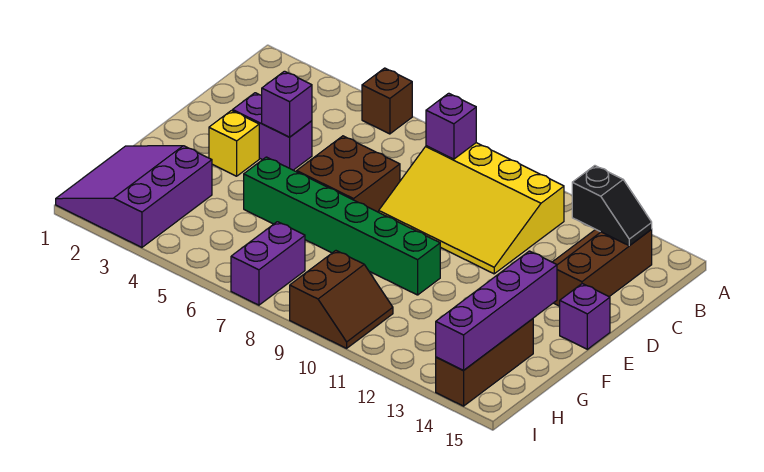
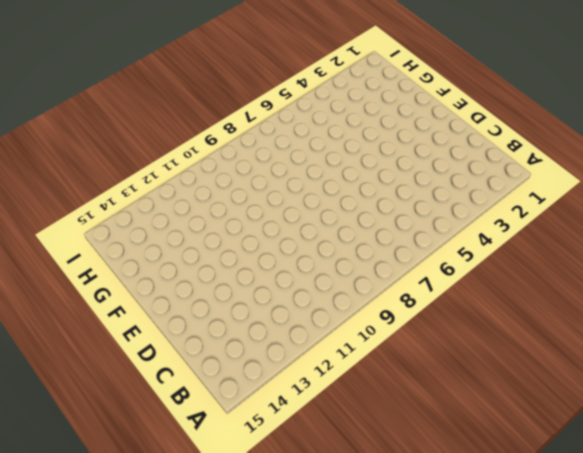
none -> brown brick A5 level 1
none -> yellow slope B8:D11 level 1 top B
none -> brown slope B13:D14 level 1 top 14

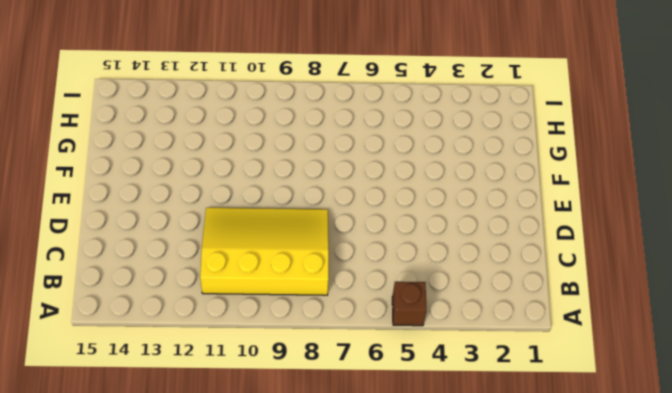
none -> brown slope B13:D14 level 1 top 14
none -> purple brick D3:D4 level 1
none -> brown brick D6:E7 level 1

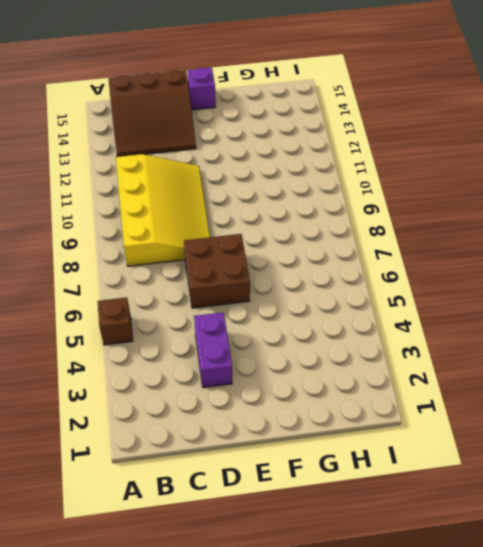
brown slope B13:D15 level 1 top 15 -> brown slope B13:D14 level 1 top 14
none -> yellow brick E3 level 1
none -> green brick F5:F10 level 1
none -> purple slope G1:I3 level 1 top 3

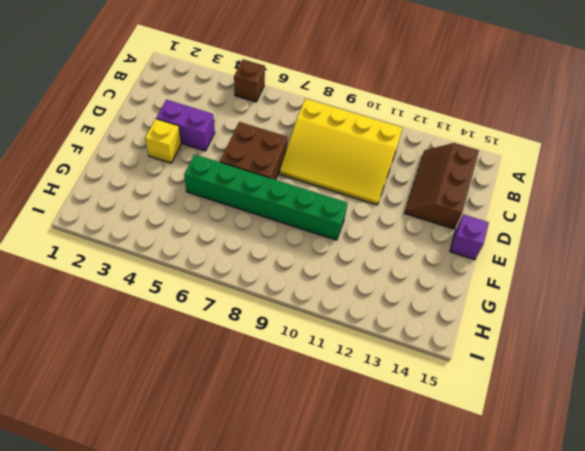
none -> purple slope G1:I3 level 1 top 3
none -> brown brick G14:I14 level 1
none -> purple brick H7:I7 level 1

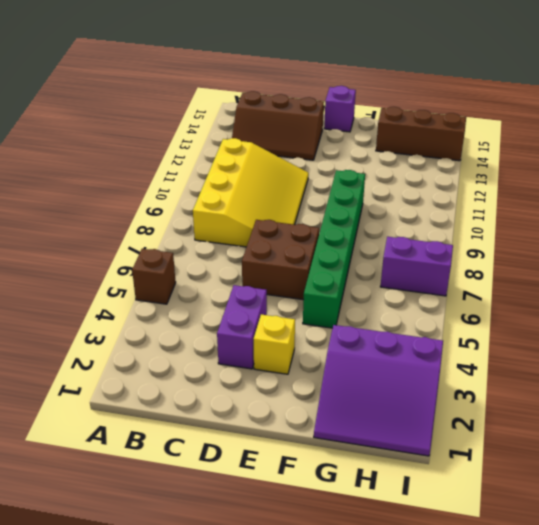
none -> brown slope H9:I10 level 1 top 9
none -> purple brick B8 level 2
none -> black slope B13:B14 level 2 top 13

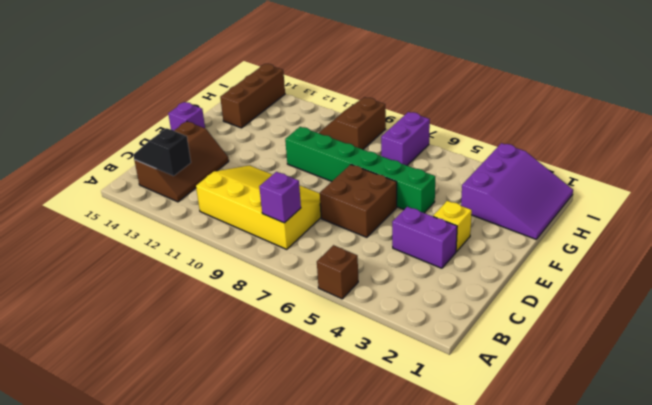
none -> purple brick D4 level 2
none -> purple brick F14:I14 level 2

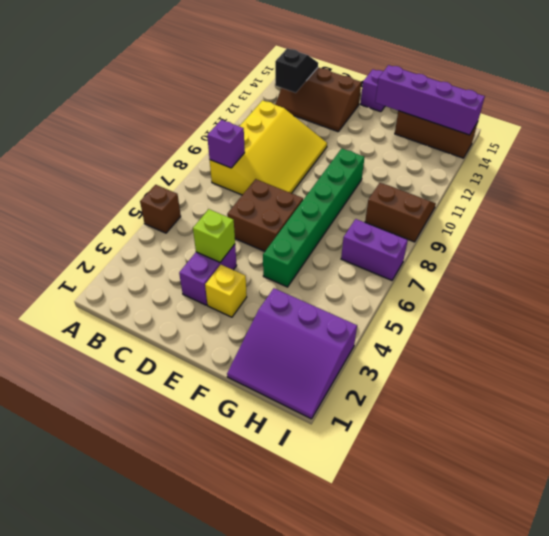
lime brick D4 level 2 -> purple brick D4 level 2

